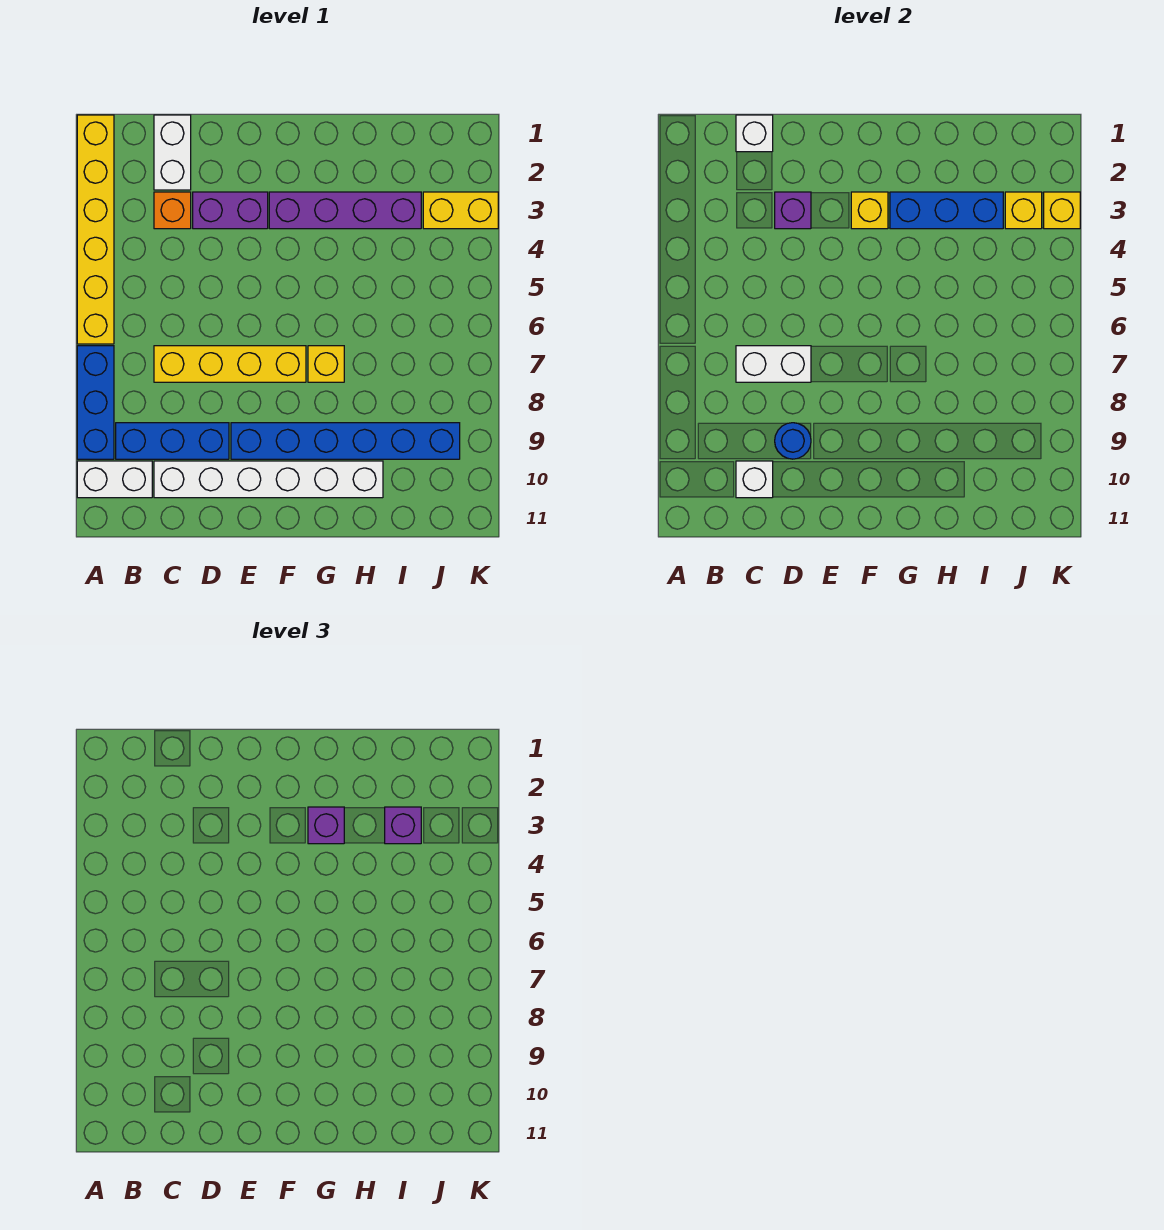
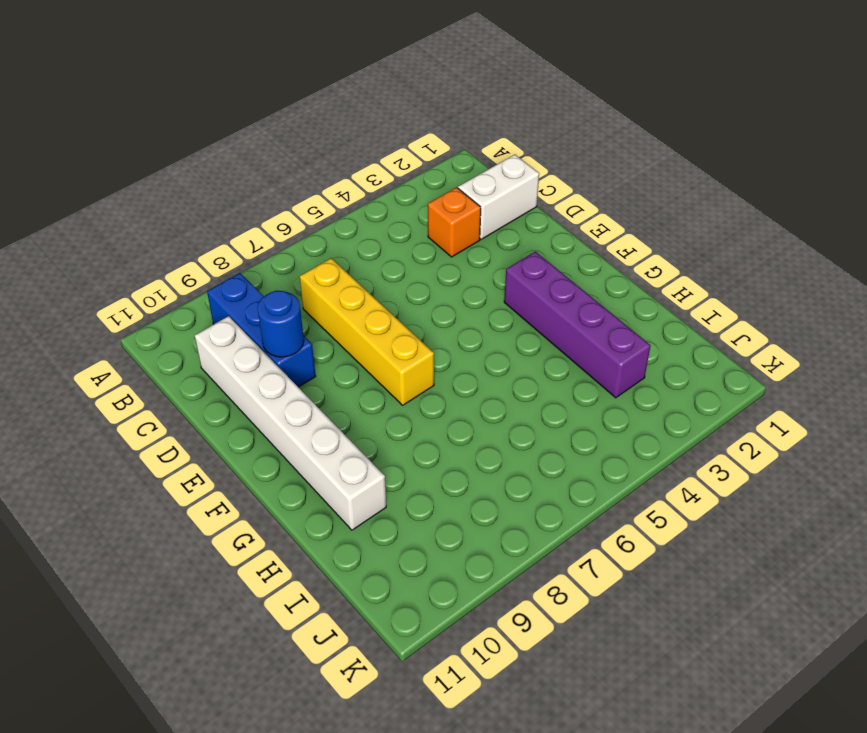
none -> yellow brick A1:A6 level 1
none -> blue brick A7:A9 level 1
none -> white brick A10:B10 level 1

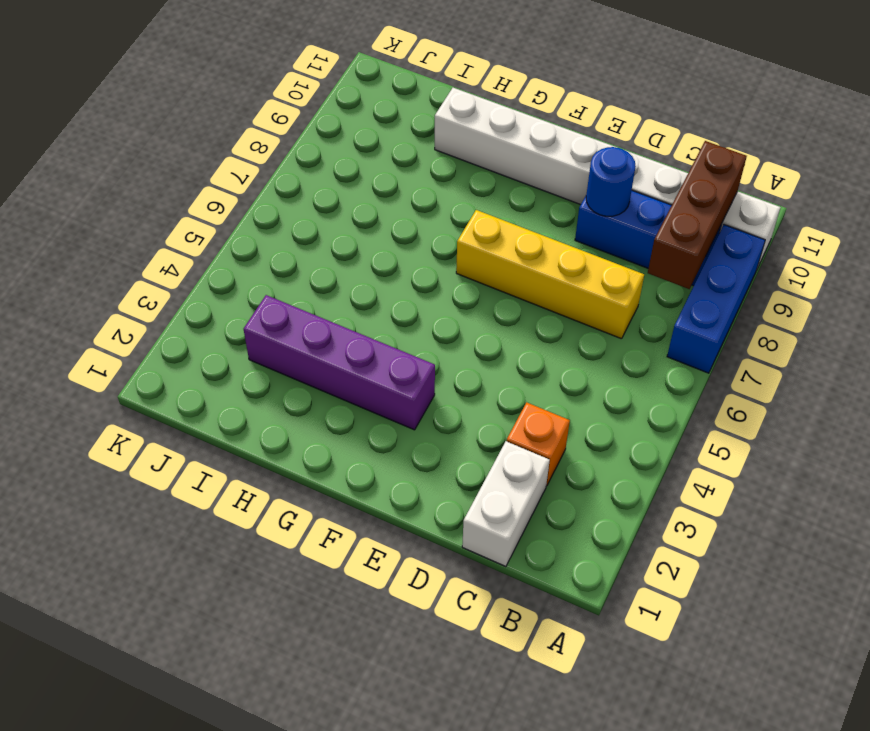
brown brick B8:B10 level 2 -> none
none -> yellow brick A1:A6 level 1
none -> purple brick D3:E3 level 1
none -> blue brick E9:J9 level 1

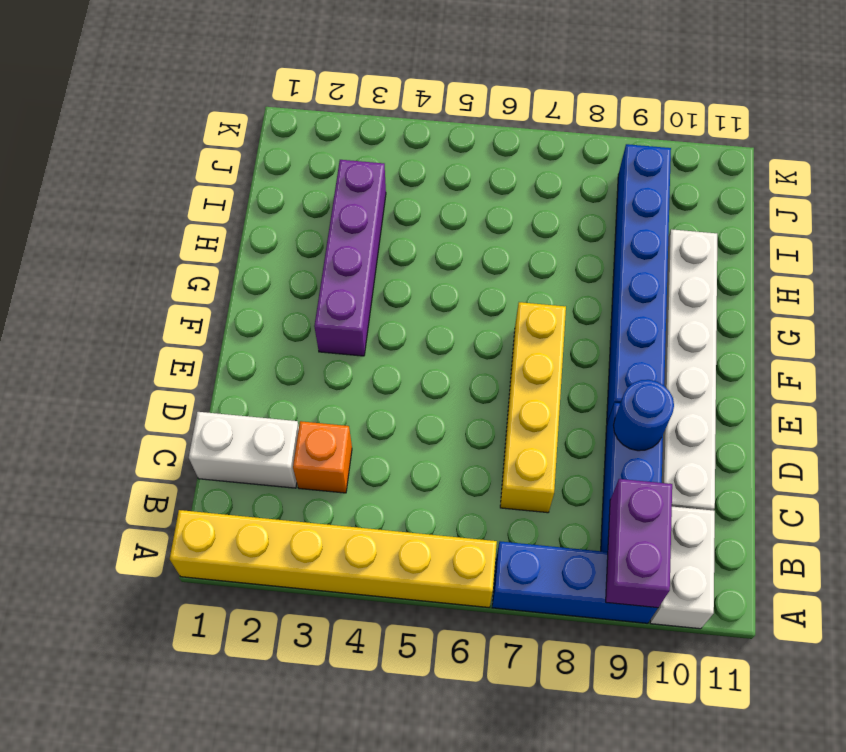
purple brick A9:B9 level 2 -> purple brick D3:E3 level 1
none -> yellow brick G7 level 1
none -> yellow brick J3:K3 level 1
none -> white brick C1 level 2

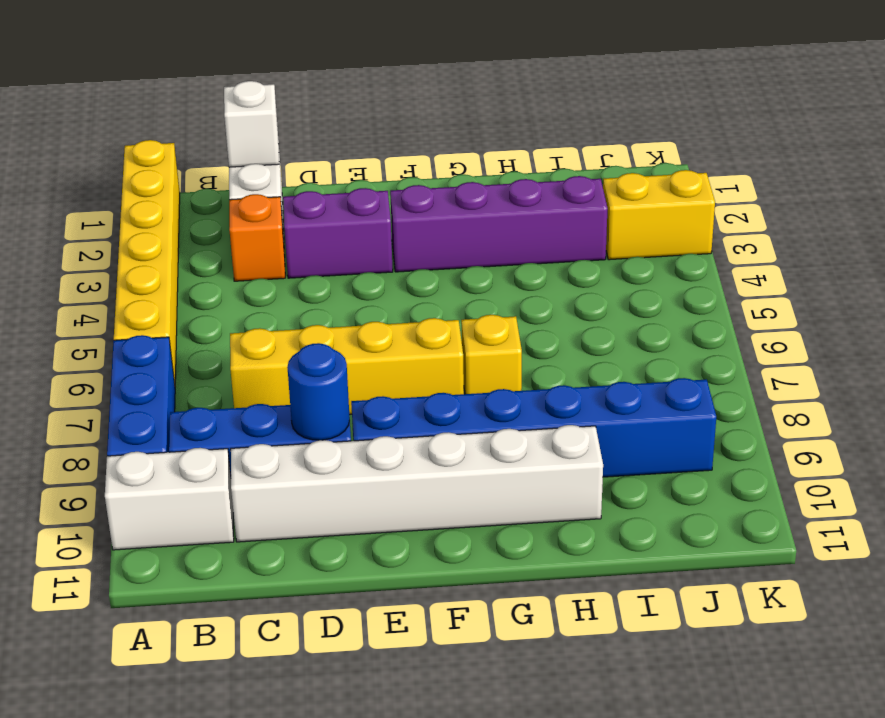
none -> white brick C7:D7 level 2
none -> white brick C10 level 2
none -> purple brick D3 level 2

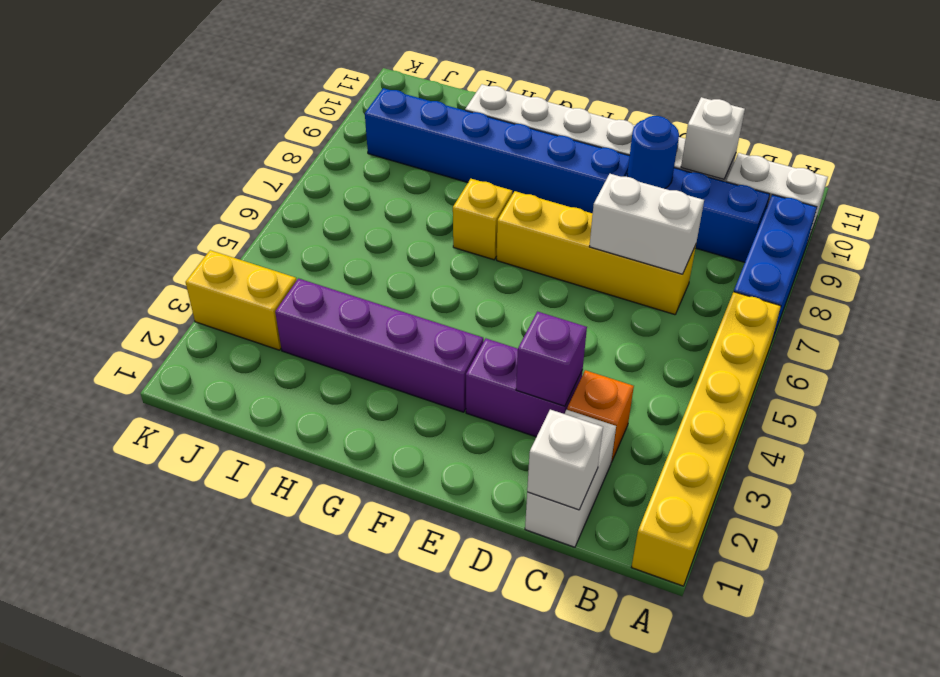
none -> yellow brick F3 level 2
none -> blue brick G3:I3 level 2
none -> yellow brick J3 level 2

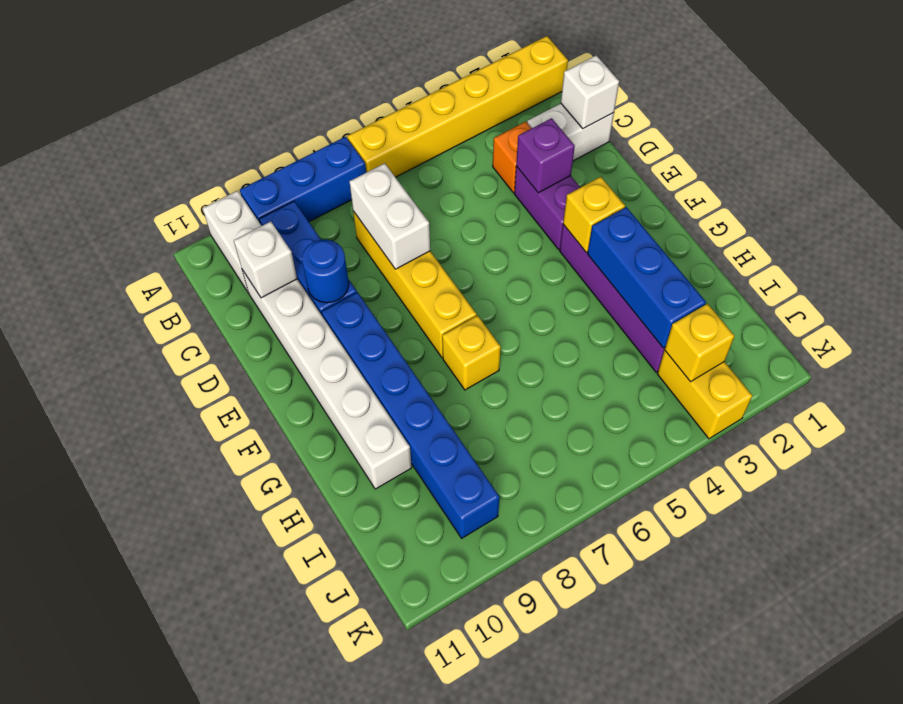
none -> yellow brick K3 level 2
none -> purple brick G3 level 3
none -> purple brick I3 level 3

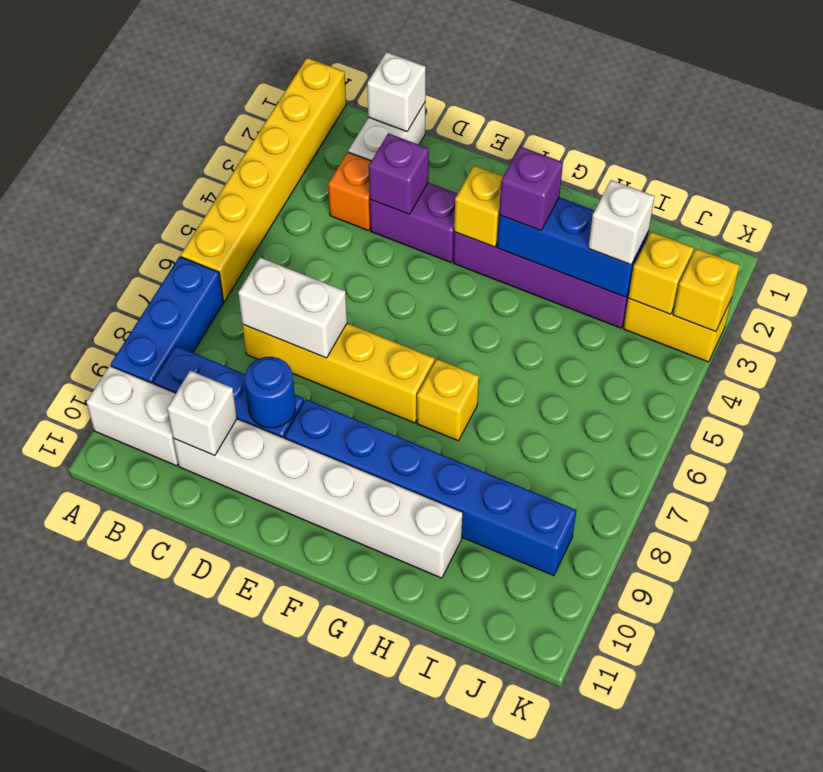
white brick I3 level 3 -> purple brick I3 level 3

